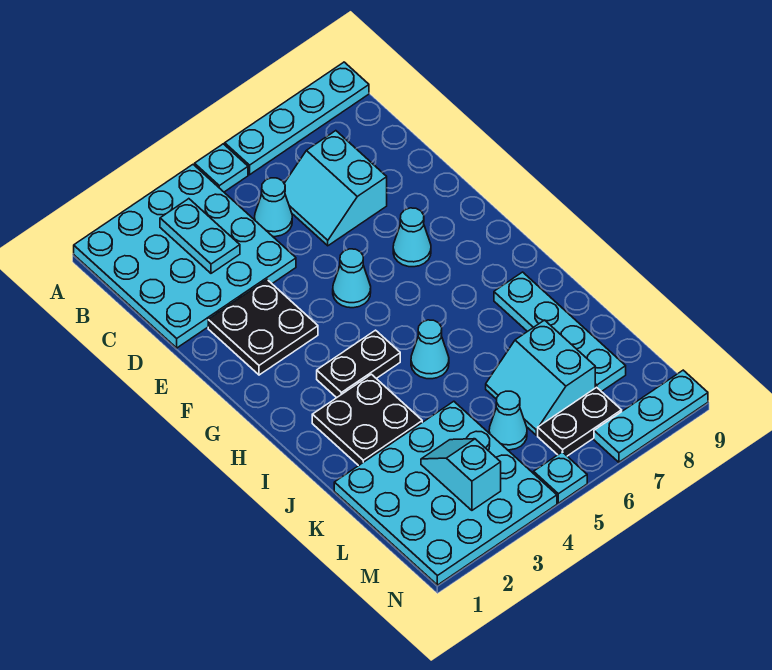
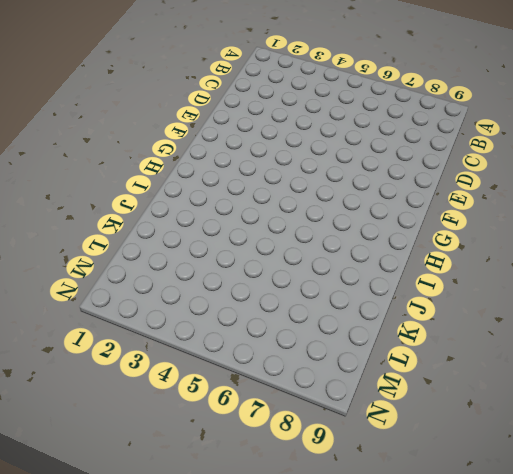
none -> cyan plate A1:D4 level 1
none -> cyan plate A5 level 1
none -> cyan plate A6:A9 level 1

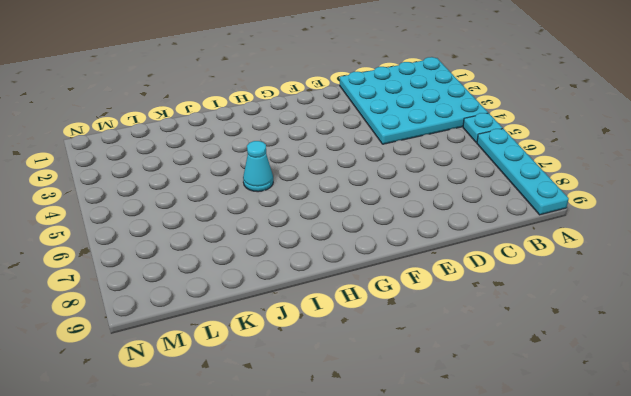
none -> cyan cone C5 level 1
none -> cyan slope C6:D7 level 1 top 7
none -> black plate E2:F3 level 1

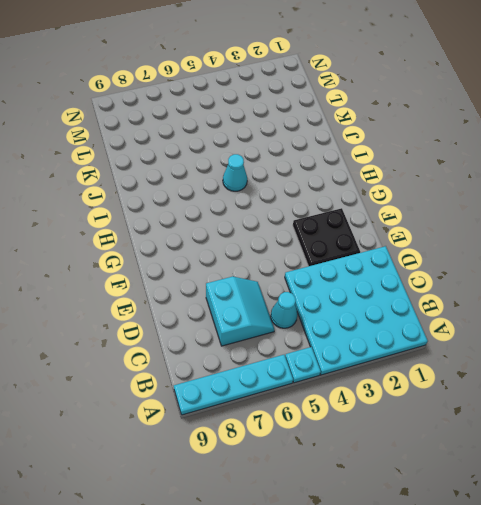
none -> cyan cone F5 level 1
none -> cyan cone F7 level 1
none -> black plate H3:H4 level 1

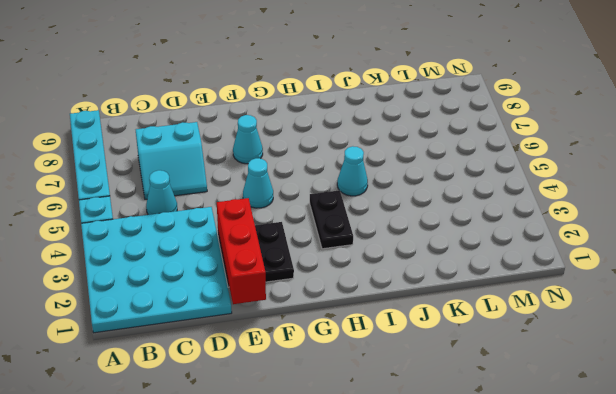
red brick E1:E3 level 2 -> none
none -> black plate I2:J3 level 1
none -> cyan plate I8:L8 level 1
none -> cyan plate K1:N4 level 1

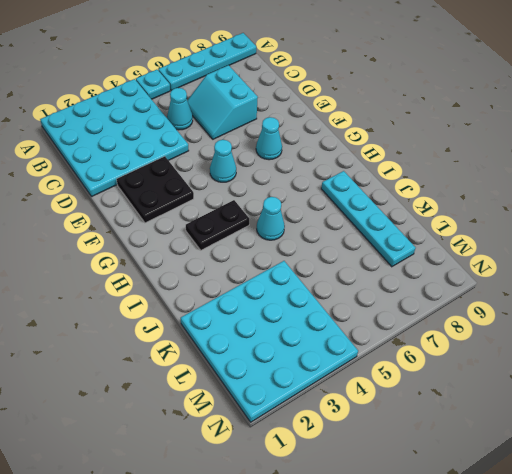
none -> black plate I2:J3 level 1
none -> cyan slope K6:L7 level 1 top 7
none -> cyan cone L5 level 1

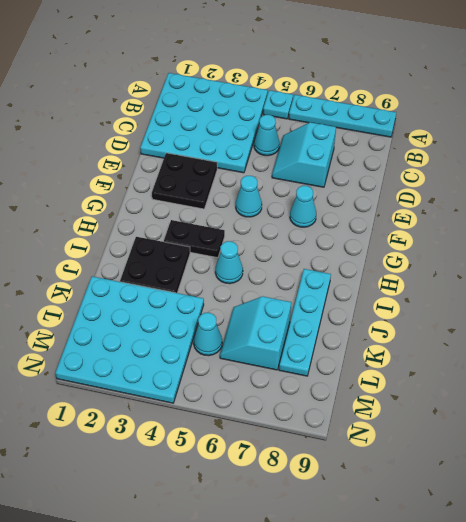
none -> black plate M6:M7 level 1
none -> cyan plate N5 level 1
none -> cyan plate N7:N9 level 1

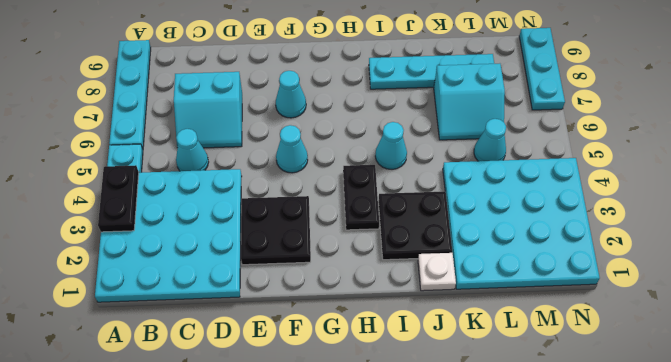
black plate A3:A4 level 2 -> black plate M6:M7 level 1
white plate J1 level 1 -> none
none -> cyan plate N5 level 1
none -> cyan plate B3:C3 level 2
none -> cyan slope L3:M3 level 2 top M

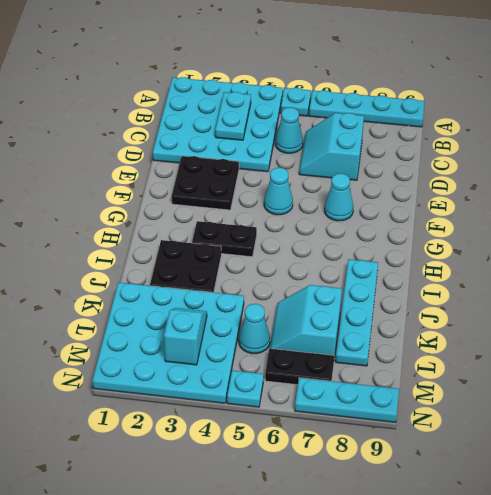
none -> cyan cone I5 level 1

